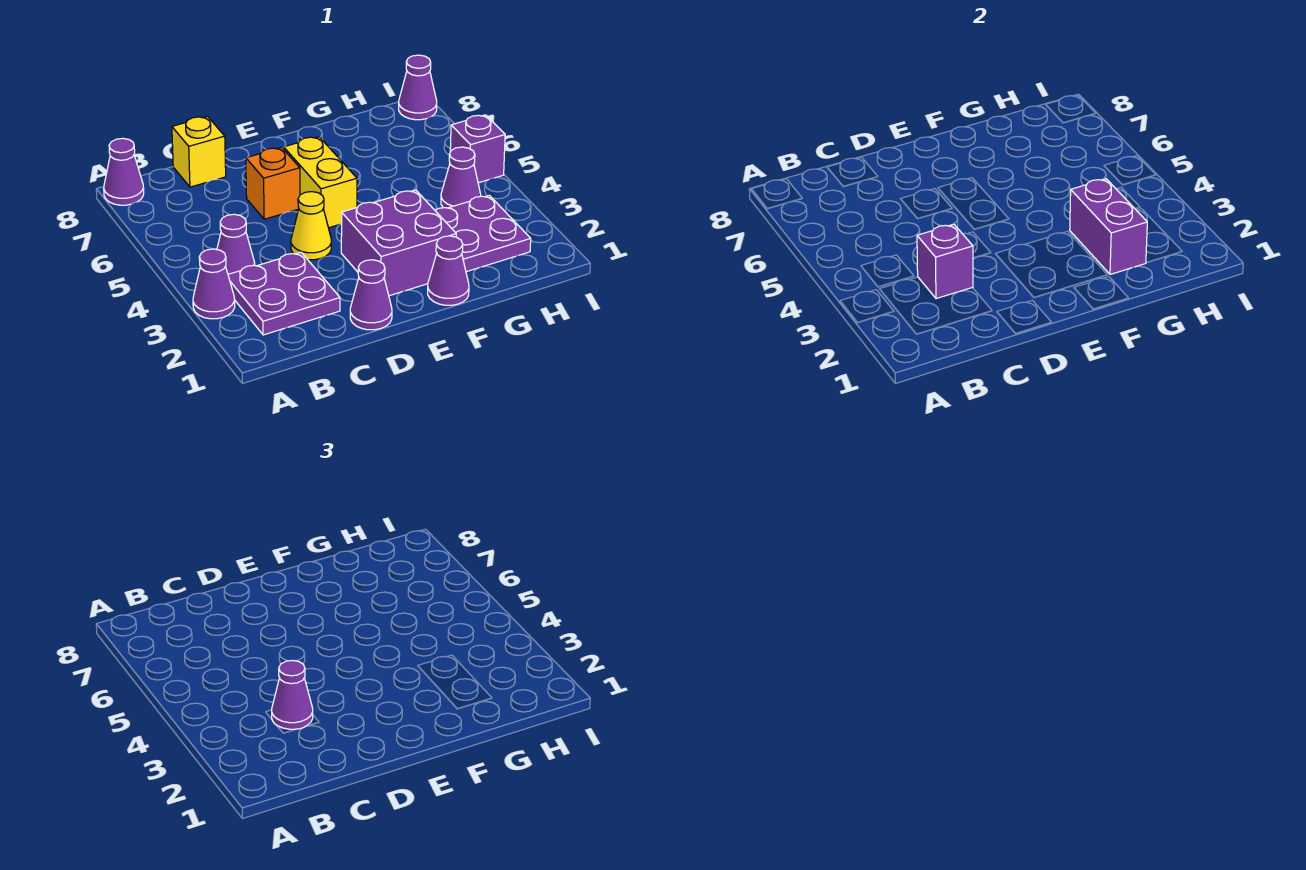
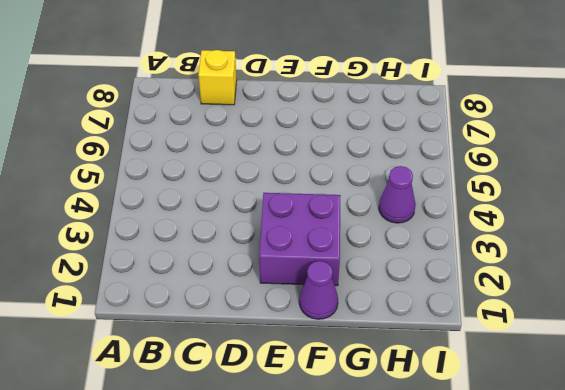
none -> purple cone A3 level 1
none -> purple cone A8 level 1
none -> purple plate B2:C3 level 1

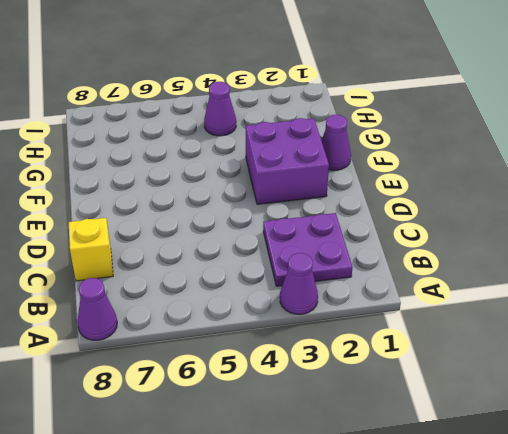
none -> purple cone B4 level 1
none -> purple cone D1 level 1
none -> yellow cone D4 level 1

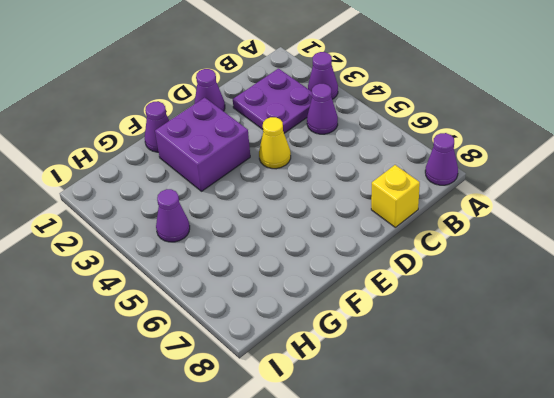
none -> orange brick D6 level 1
none -> yellow brick E5:E6 level 1
none -> purple plate G2:H3 level 1

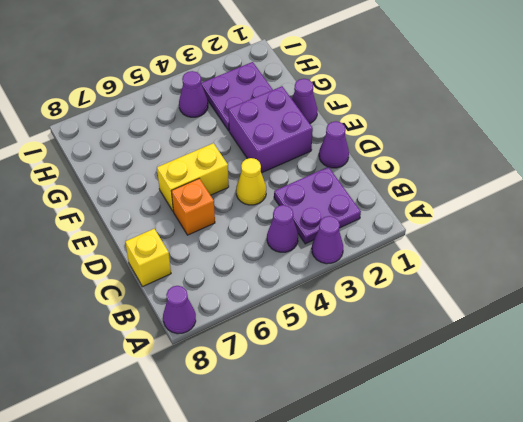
none -> purple brick I5 level 1
none -> purple cone I8 level 1
none -> purple brick C3 level 2

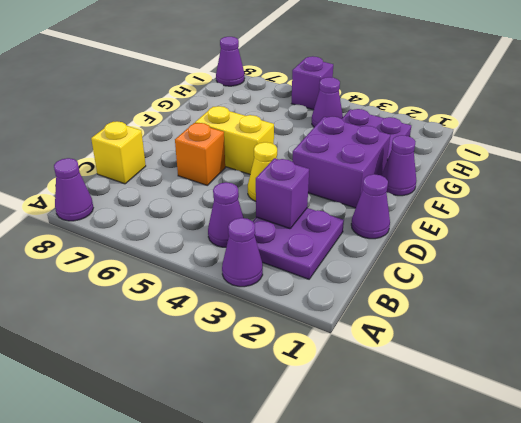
none -> purple brick G2:G3 level 2
none -> purple cone C3 level 3

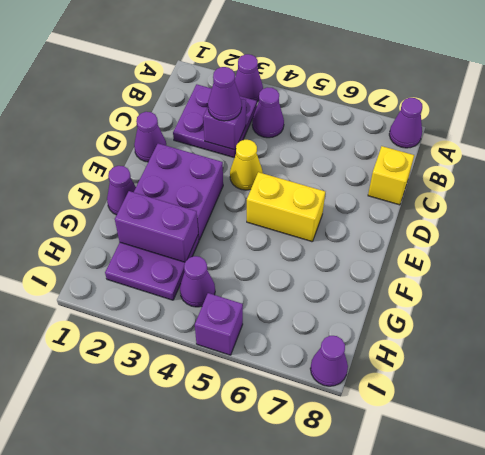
none -> orange brick D6 level 1

